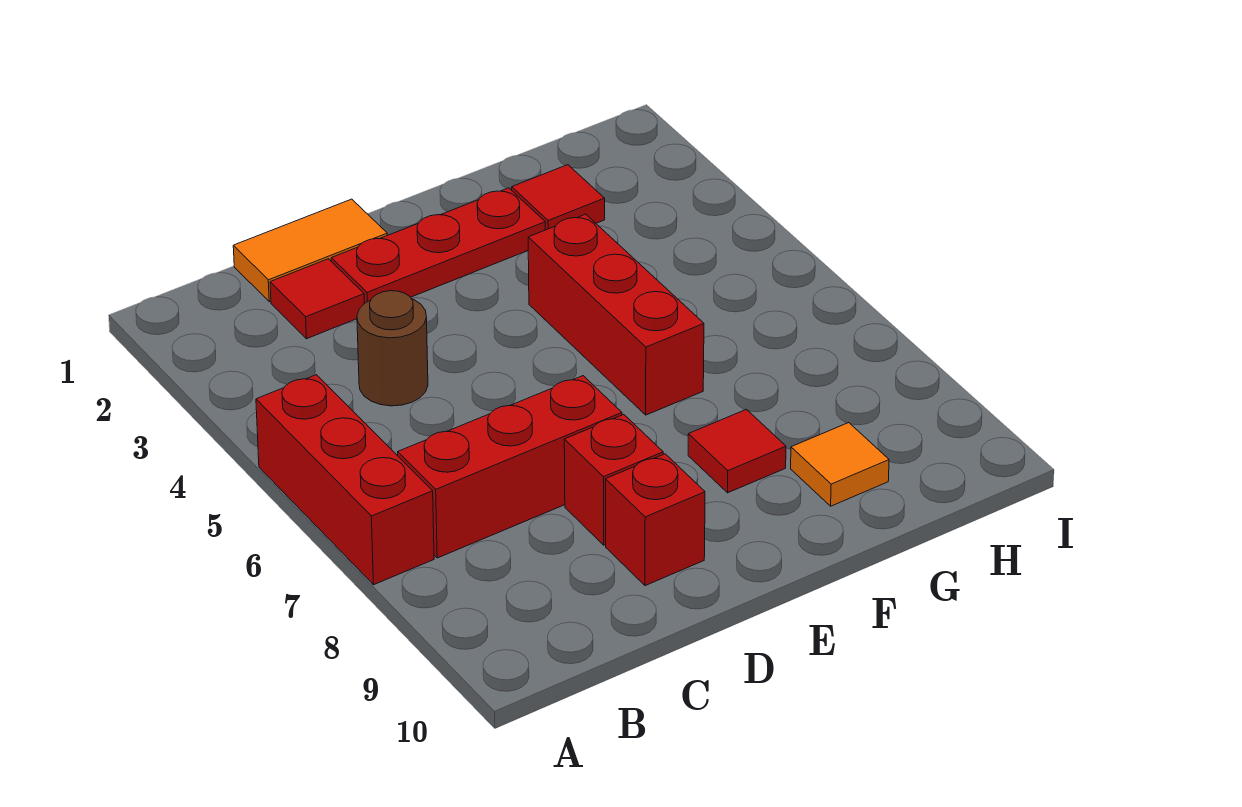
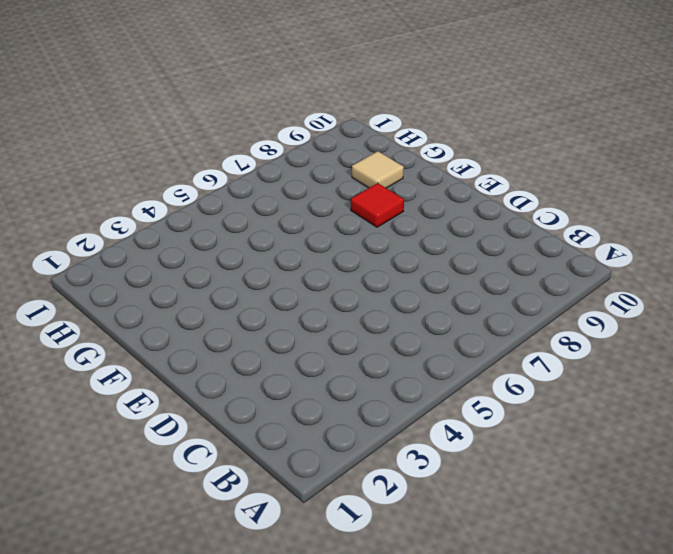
tan tile G9 level 1 -> orange tile G9 level 1
none -> red brick A5:A7 level 1
none -> red brick B7:D7 level 1
none -> orange tile C1:D1 level 1

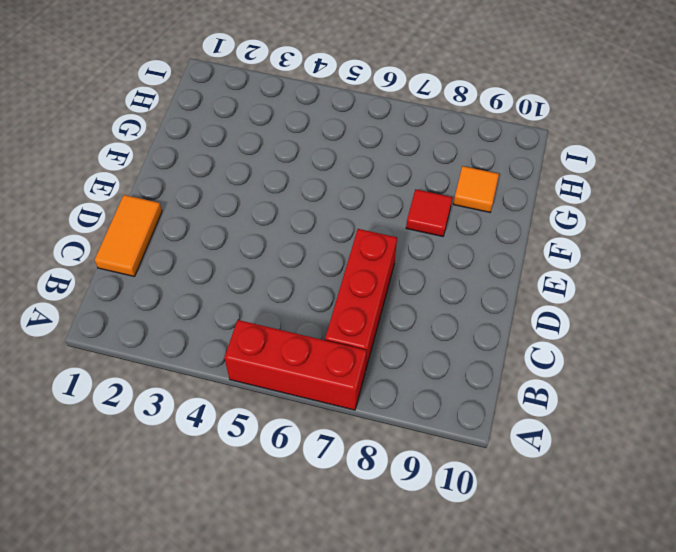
none -> red tile C2 level 1
none -> brown round brick C4 level 1
none -> red plate D2:F2 level 1

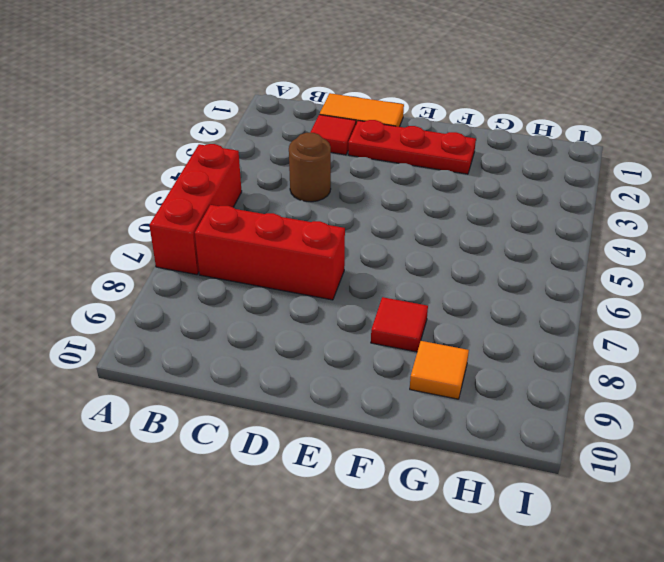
none -> red brick D8 level 1
none -> red brick D9 level 1
none -> red brick F4:F6 level 1

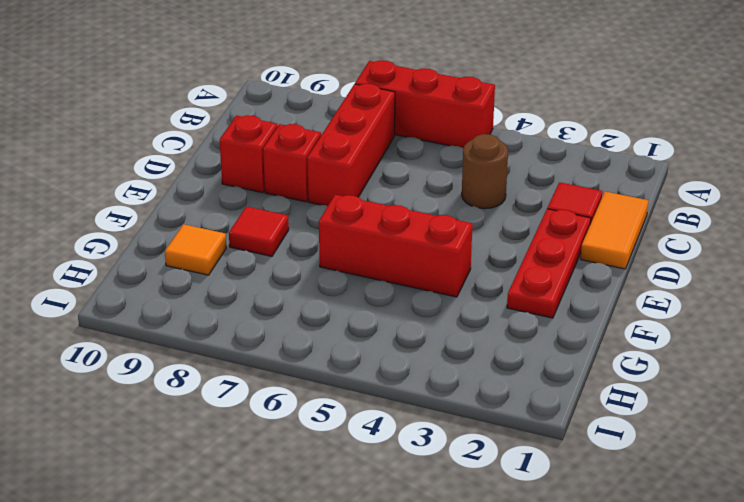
none -> red tile G2 level 1

